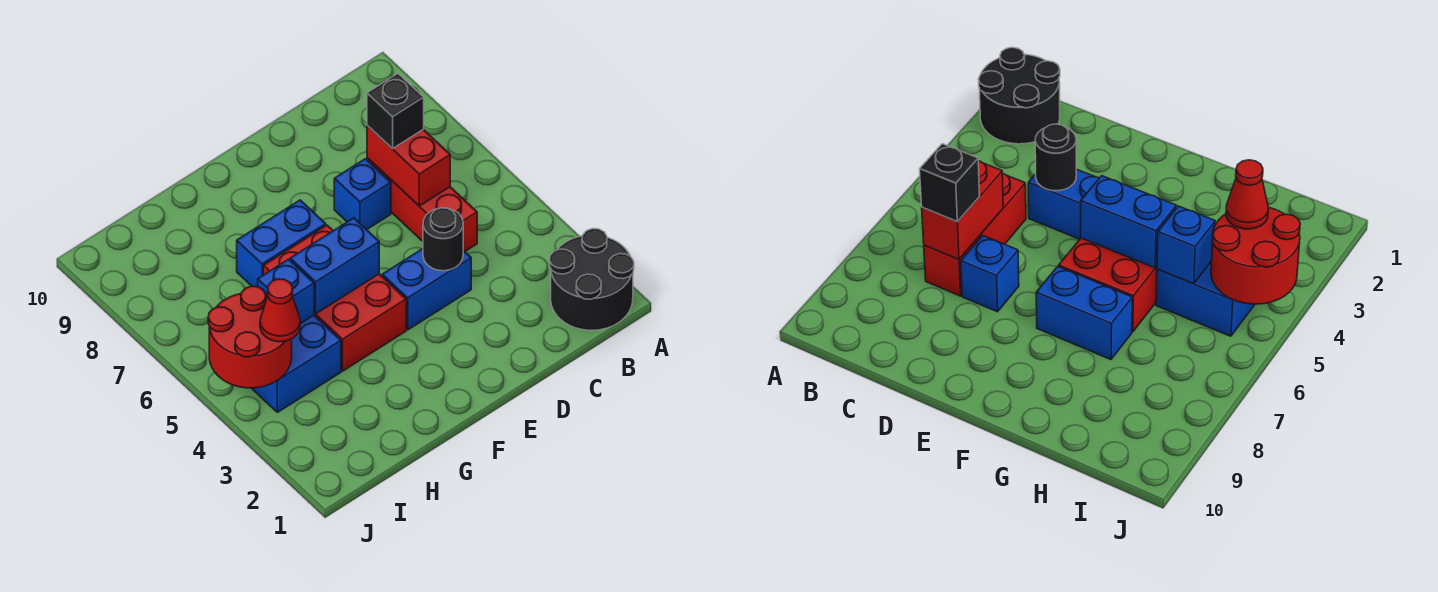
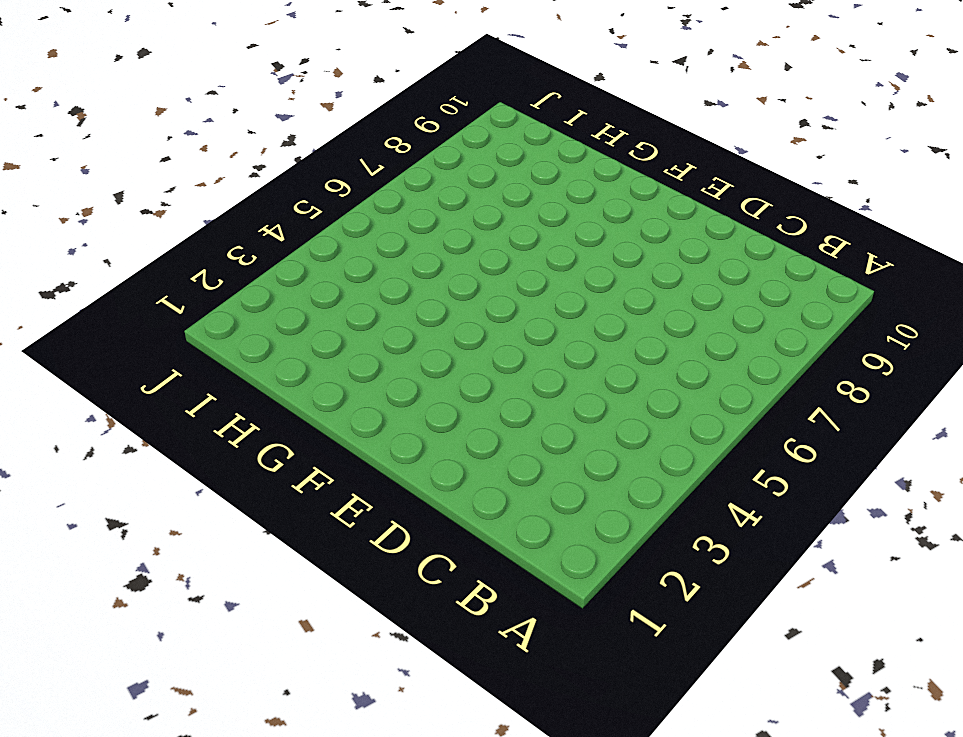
none -> black round brick A1:B2 level 1
none -> red brick C5:C7 level 1
none -> blue brick D4:E4 level 1

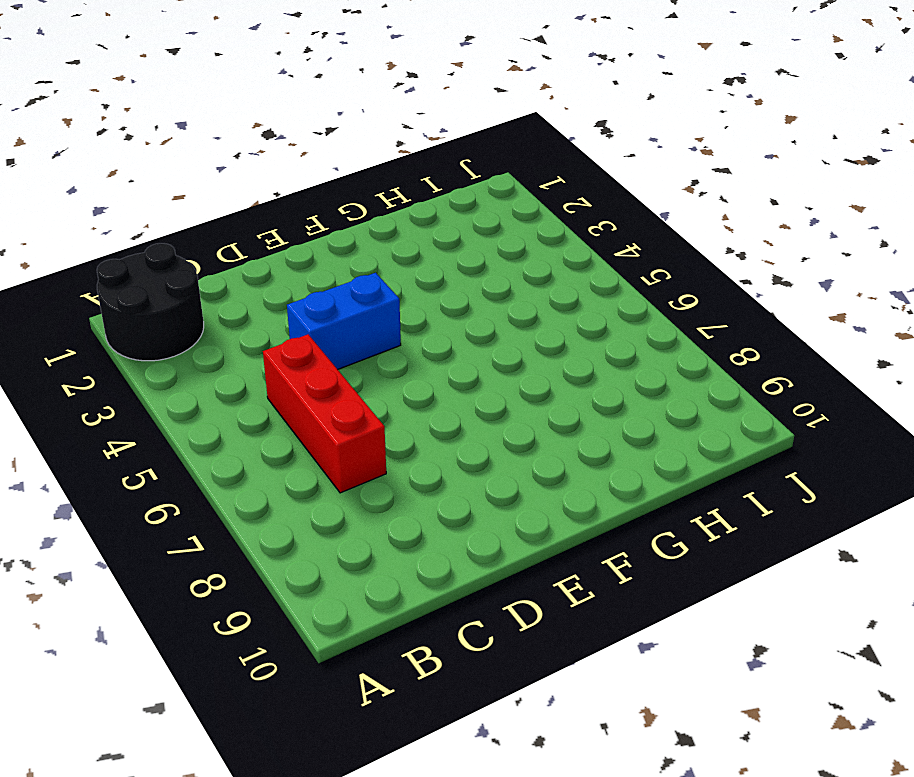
none -> blue brick D7 level 1
none -> red brick F4:G6 level 1
none -> blue brick F7:G7 level 1

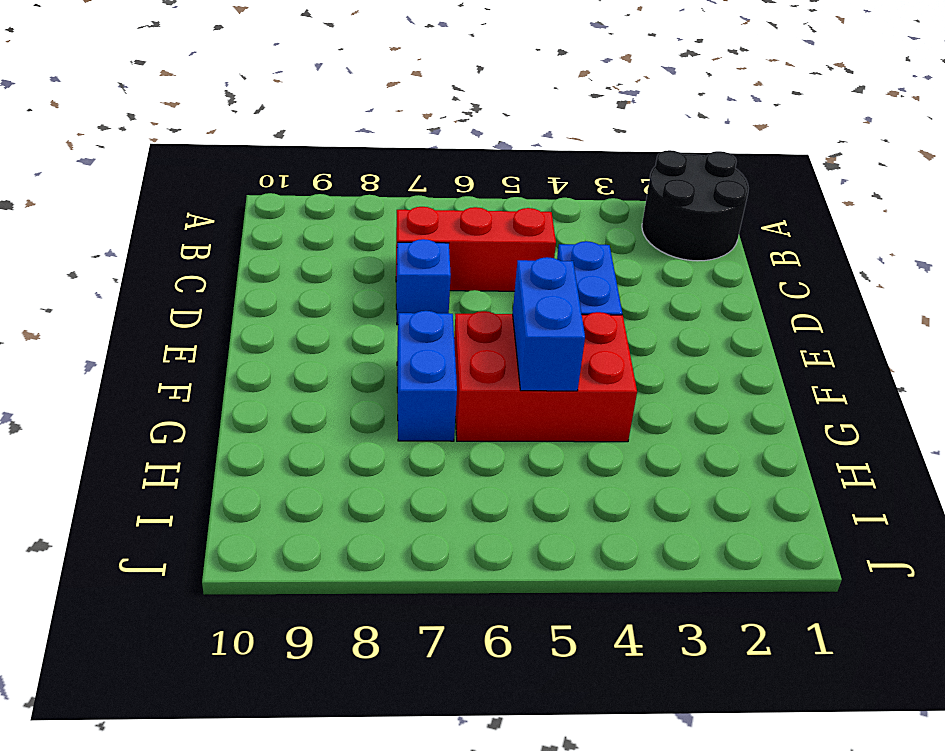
none -> blue brick H4:I5 level 1
none -> red brick C6:C7 level 2
none -> black round brick D4 level 2

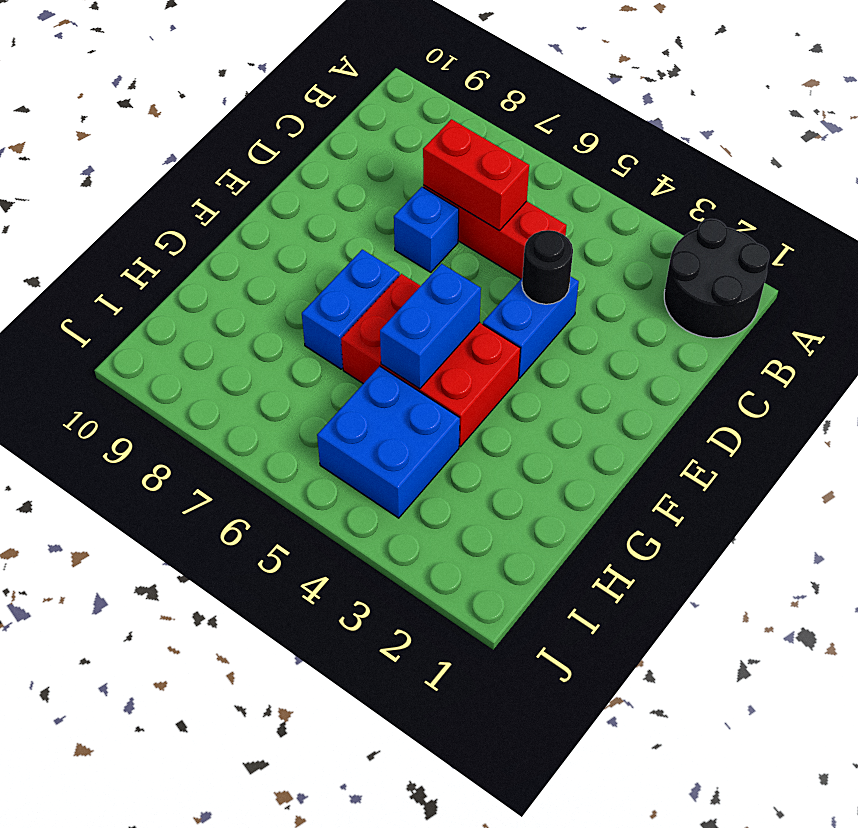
none -> blue brick H5 level 2
none -> red round brick I4:J5 level 2
none -> black brick C7 level 3

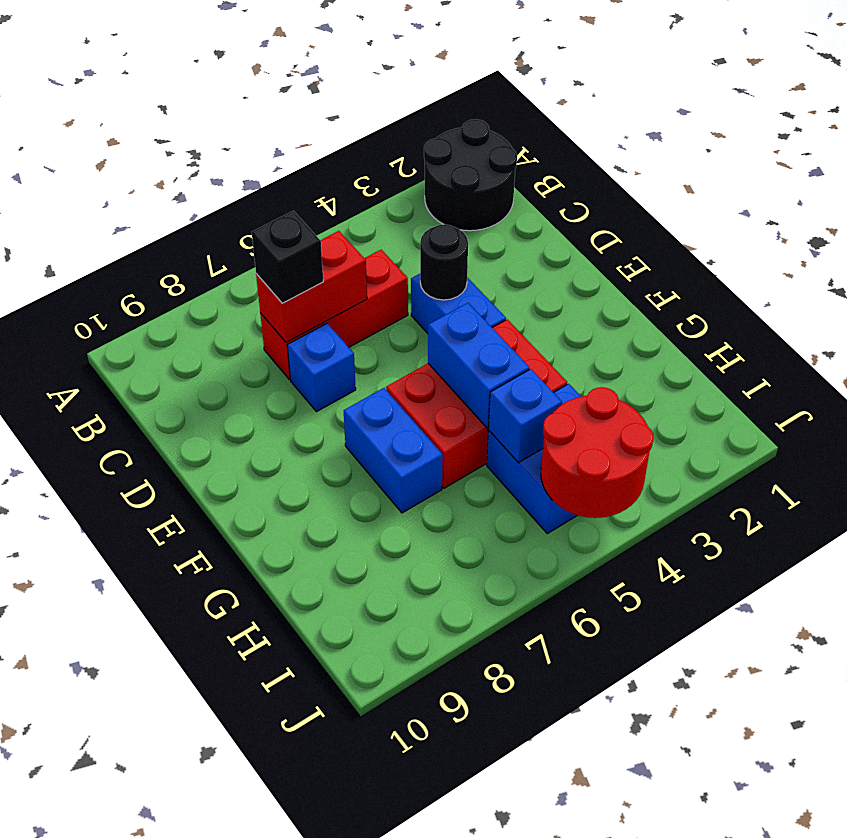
none -> red cone I4 level 3

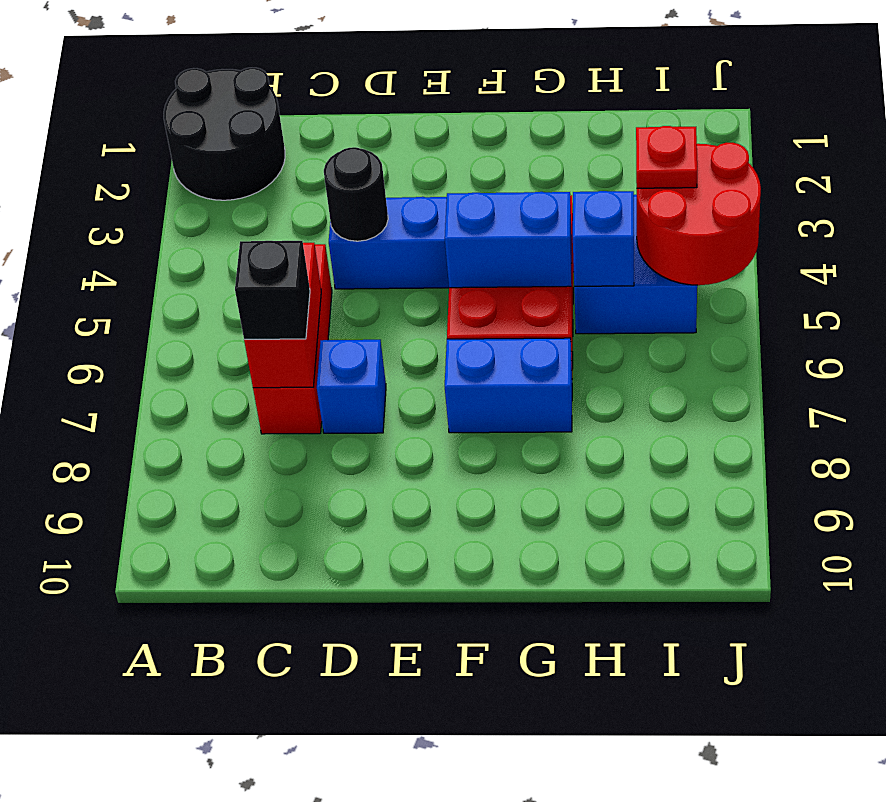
red plate I4 level 3 -> red cone I4 level 3

